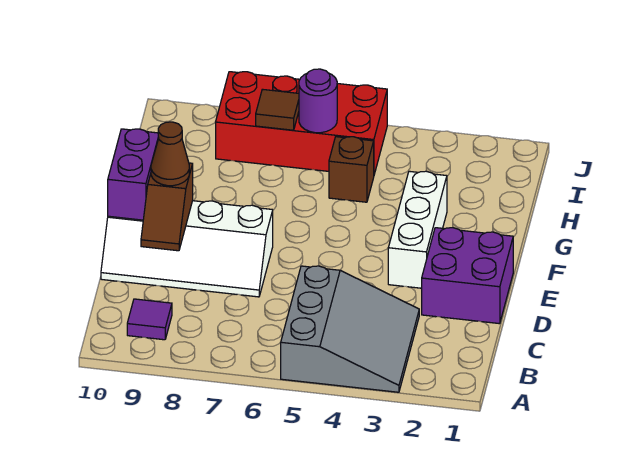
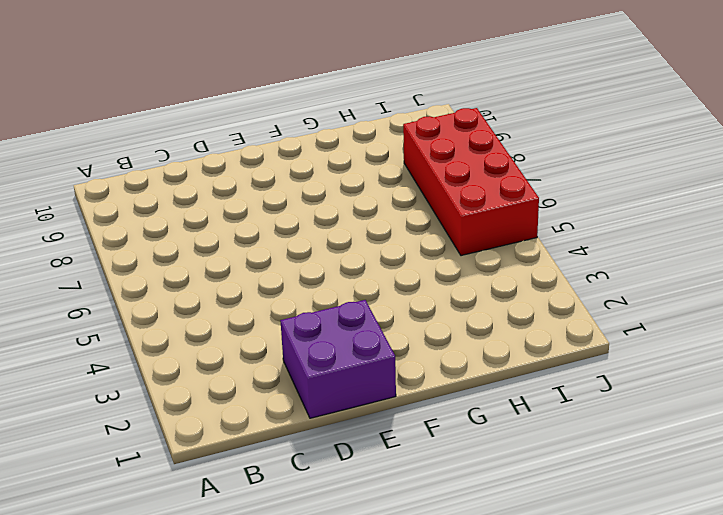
none -> grey slope A3:C5 level 1 top 5
none -> purple tile B9 level 1
none -> white slope D7:E10 level 1 top E

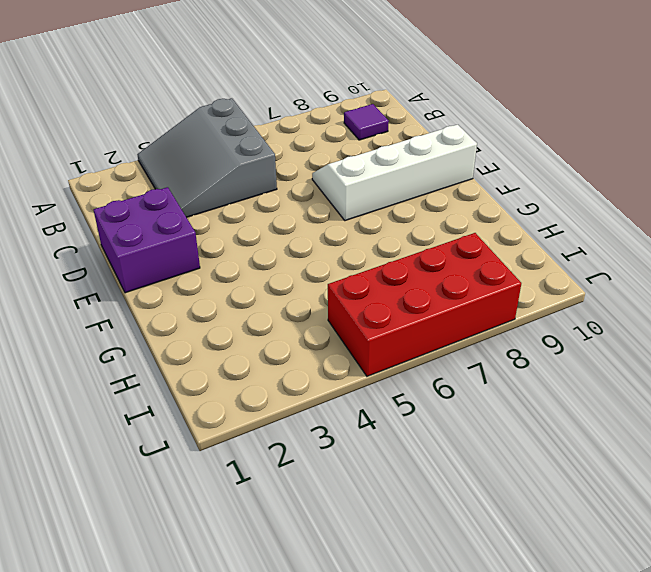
none -> white brick E3:G3 level 1
none -> brown brick H5 level 1
none -> brown slope D9:E9 level 2 top E

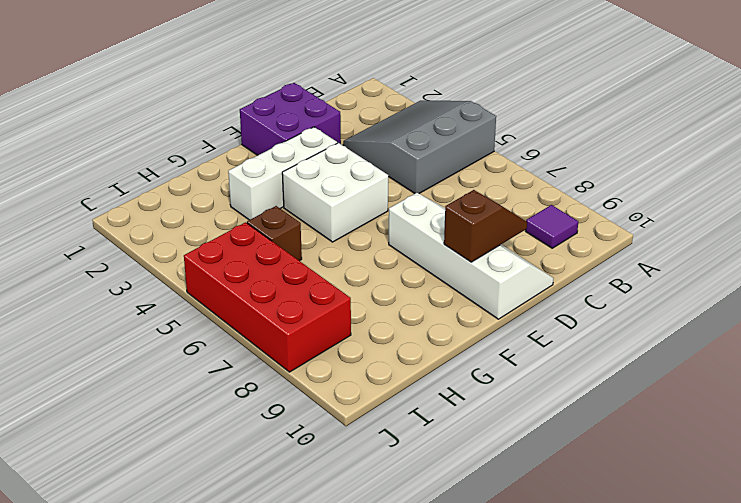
white brick E4:F5 level 1 -> none
none -> purple brick E10:F10 level 2
none -> purple round brick I6 level 2
none -> brown tile I7 level 2

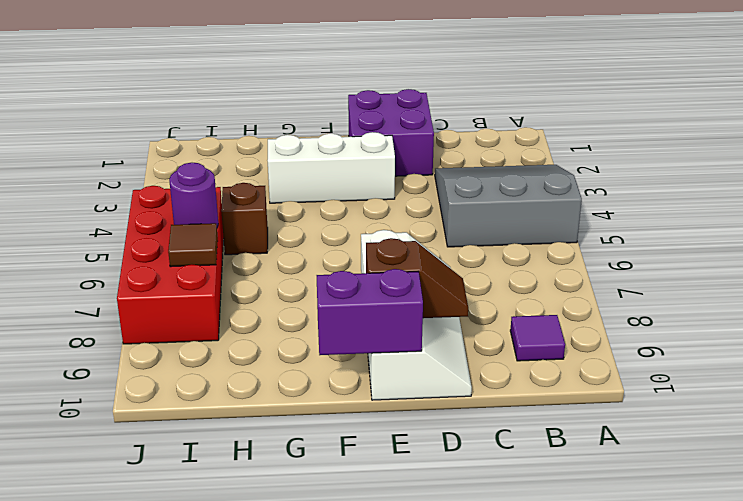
none -> brown cone E9 level 3

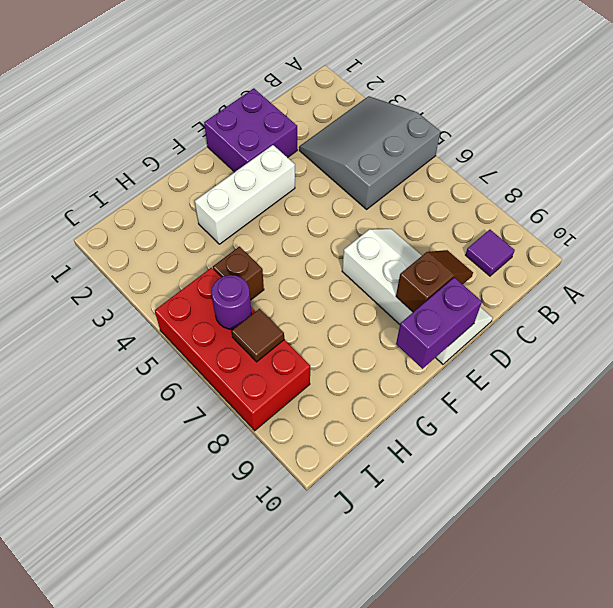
none -> brown cone E9 level 3

